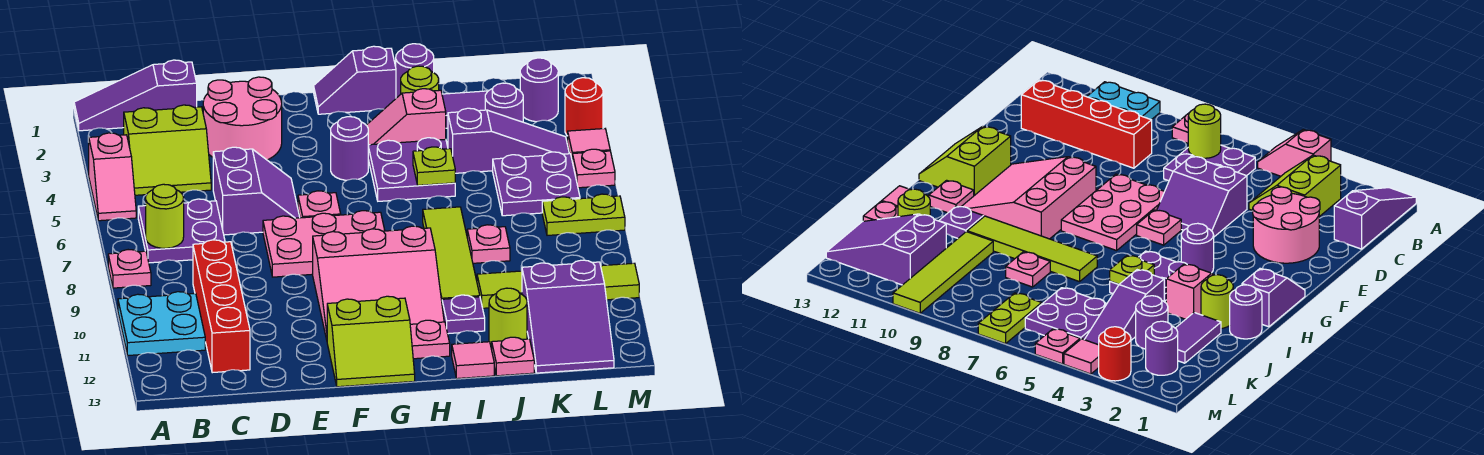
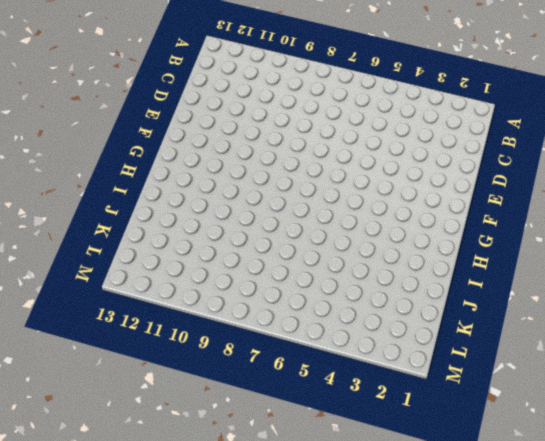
none -> purple slope A1:C1 level 1 top C
none -> pink slope A4:A5 level 1 top 4
none -> pink plate A8 level 1
none -> cyan plate A10:B11 level 1

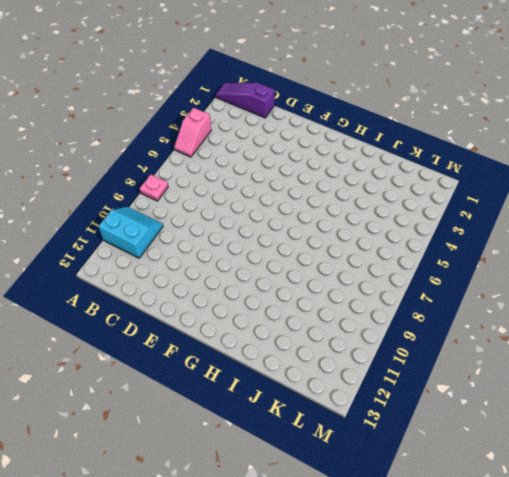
cyan slope A10:B11 level 1 top 11 -> cyan plate A10:B11 level 1
none -> lime slope B3:C4 level 1 top 3
none -> purple plate B6:C7 level 1
none -> red brick C9:C12 level 1
none -> pink round brick D2:E3 level 1

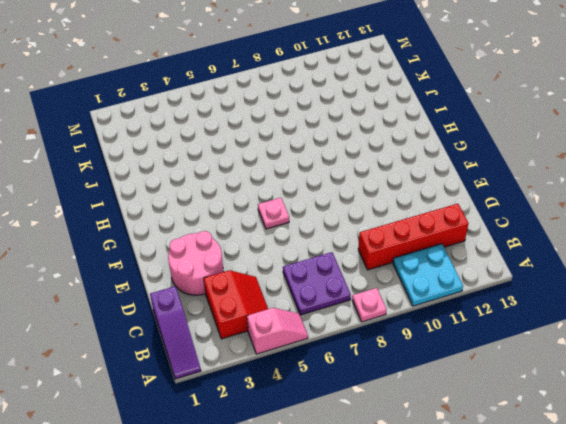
red slope B3:C4 level 1 top 3 -> lime slope B3:C4 level 1 top 3
none -> purple slope D5:E6 level 1 top D
none -> pink plate E7:G8 level 1
none -> pink slope F9:H11 level 1 top 9
none -> lime slope F12:G13 level 1 top 12

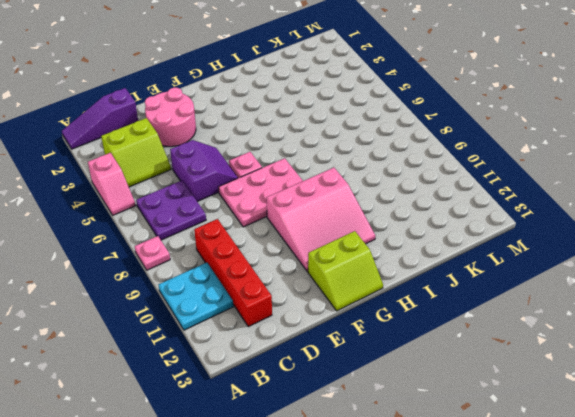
none -> purple slope G1:H1 level 1 top H
none -> purple round brick G4 level 1
none -> pink slope H3:I3 level 1 top I
none -> purple plate H4:I5 level 1

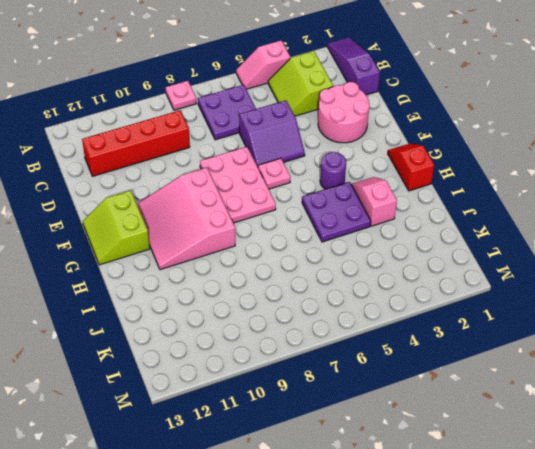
red slope G1:H1 level 1 top H -> purple slope G1:H1 level 1 top H
none -> cyan plate A10:B11 level 1
none -> pink plate H12 level 1
none -> purple round brick I1 level 1
none -> lime round brick I2 level 1

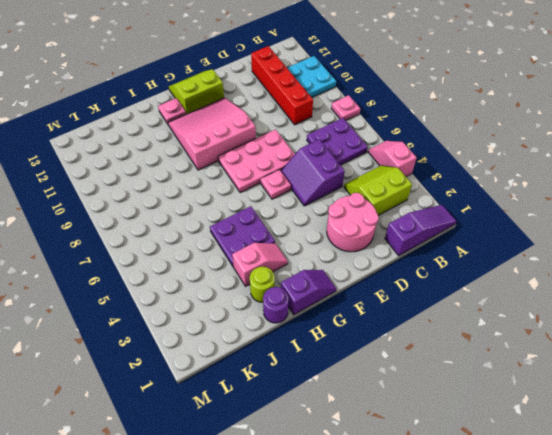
none -> purple round brick G4 level 1
none -> lime tile I7:I10 level 1
none -> purple plate I11 level 1
none -> pink tile I13 level 1

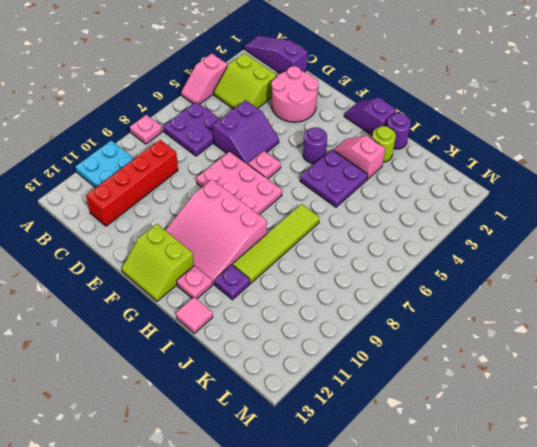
none -> purple tile J2:K2 level 1
none -> purple slope J4:L4 level 1 top J
none -> pink plate J8 level 1
none -> lime tile J10:M10 level 1

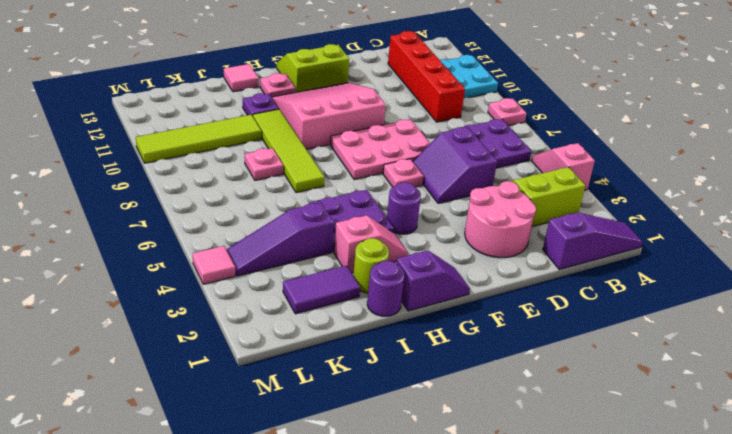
none -> lime round brick J12 level 1
none -> pink plate J13 level 1
none -> purple round brick K3 level 1
none -> purple plate K5:L6 level 1

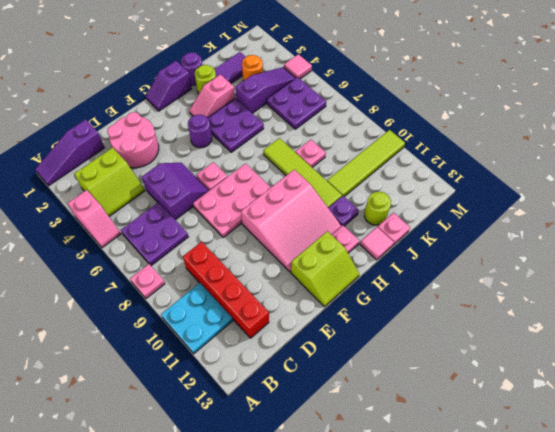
orange round brick K3 level 1 -> purple round brick K3 level 1
none -> purple slope K11:L13 level 1 top 11
none -> purple round brick L2 level 1
none -> lime plate L7:M7 level 1
none -> red round brick M3 level 1

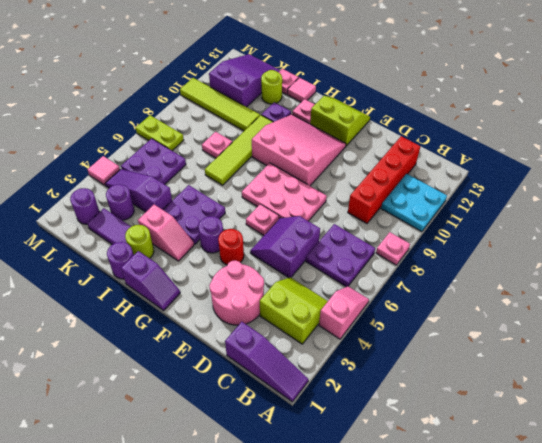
red round brick F4 level 1 -> red round brick M3 level 1
none -> pink plate M5 level 1
none -> lime round brick B7 level 2
none -> lime plate I5 level 2

